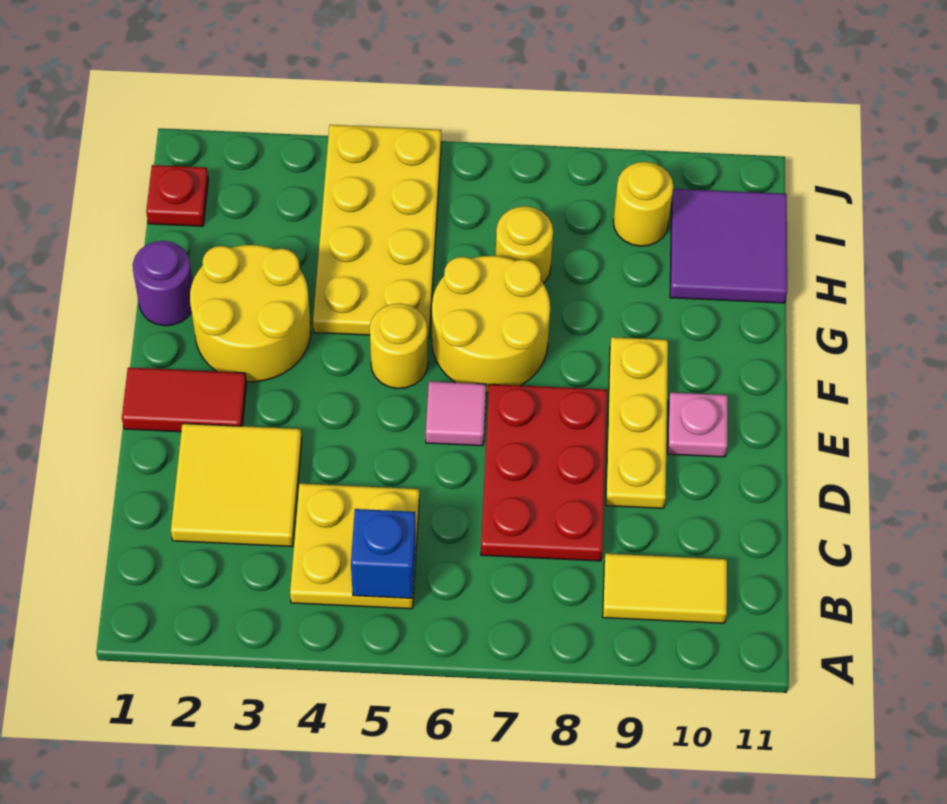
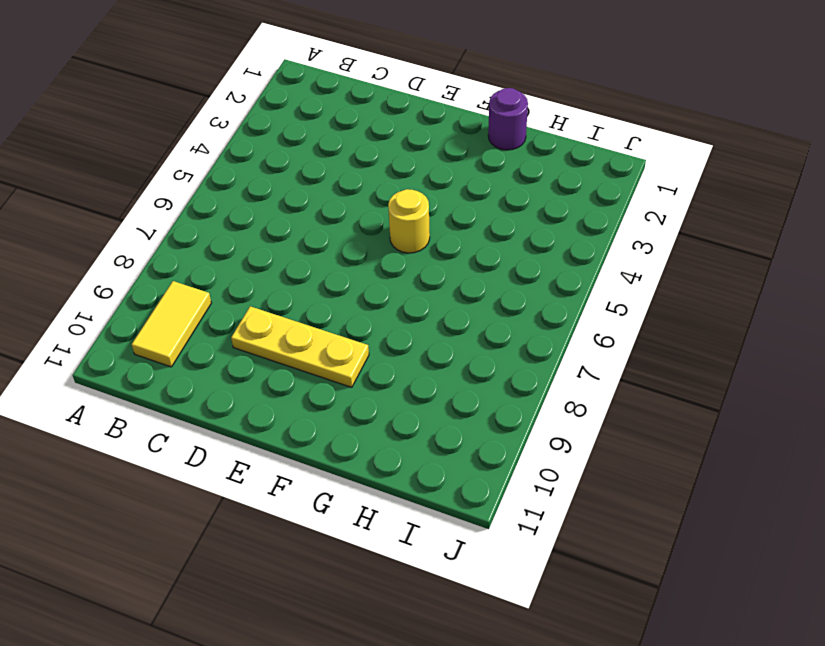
none -> yellow plate B4:C5 level 1
none -> yellow tile C2:D3 level 1
none -> red plate C7:E8 level 1

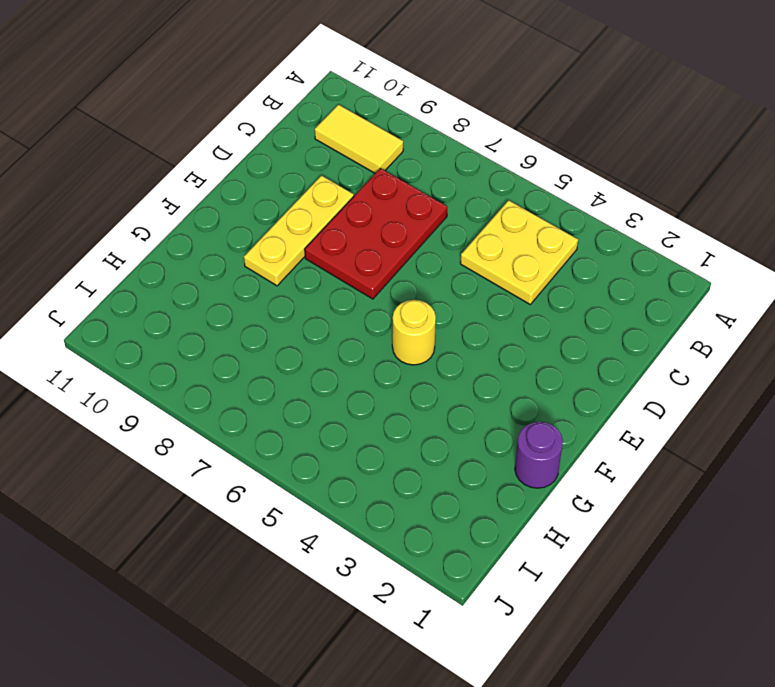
none -> yellow tile C2:D3 level 1
none -> red tile E1:E2 level 1
none -> pink tile E6 level 1

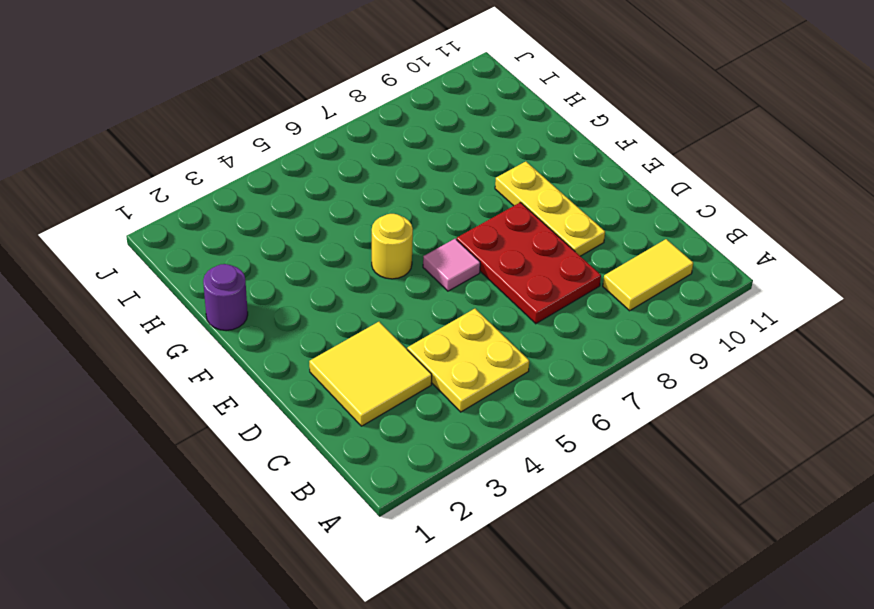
none -> red tile E1:E2 level 1
none -> pink plate E10 level 1
none -> yellow round brick F2:G3 level 1

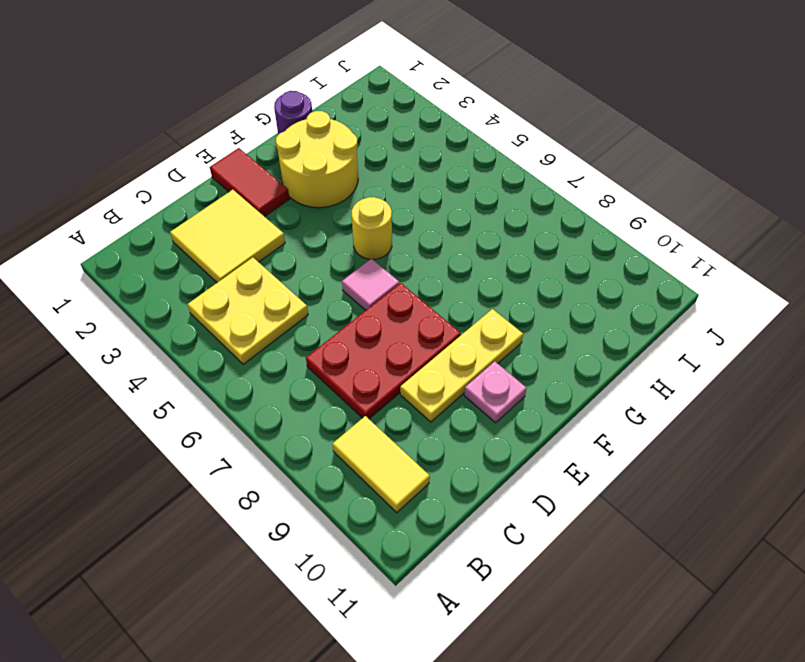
none -> yellow round brick F6:G7 level 1
none -> yellow plate G4:J5 level 1
none -> yellow round brick H7 level 1

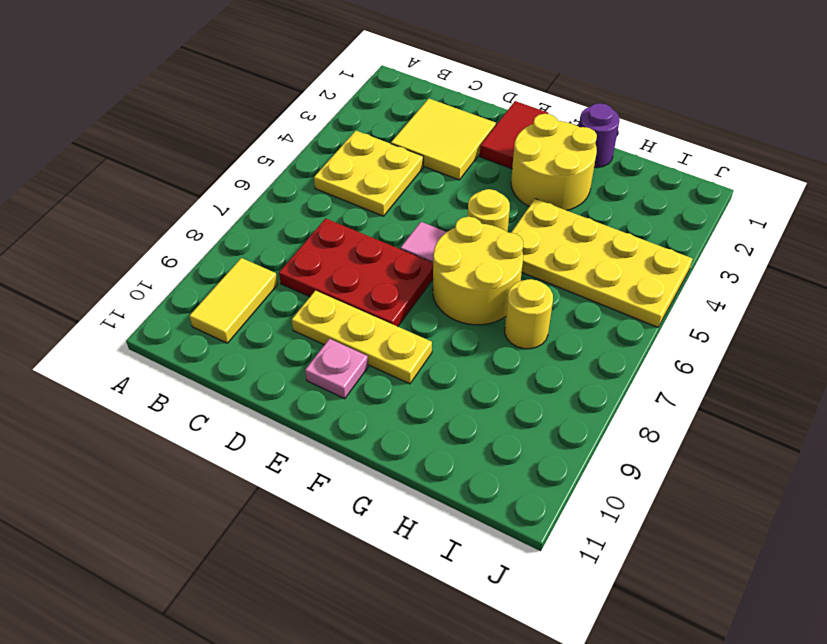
none -> purple tile H10:I11 level 1
none -> red plate I1 level 1
none -> yellow round brick I9 level 1

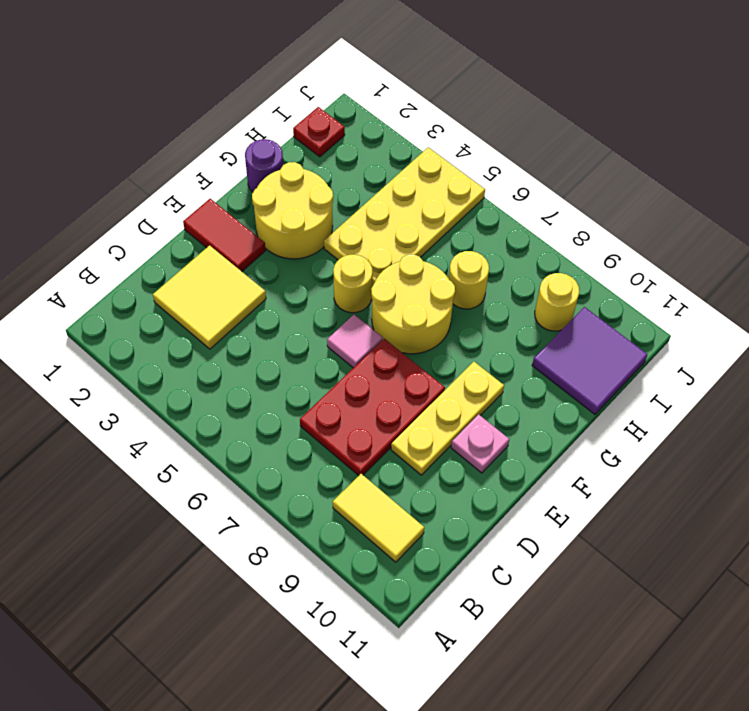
none -> yellow plate B4:C5 level 1
none -> blue brick B5 level 2

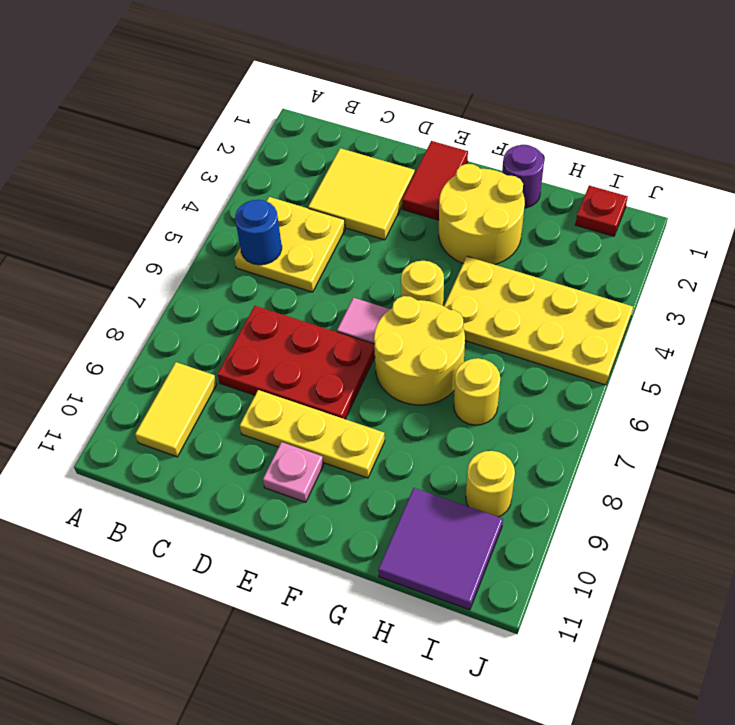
blue round brick B5 level 2 -> blue brick B5 level 2

